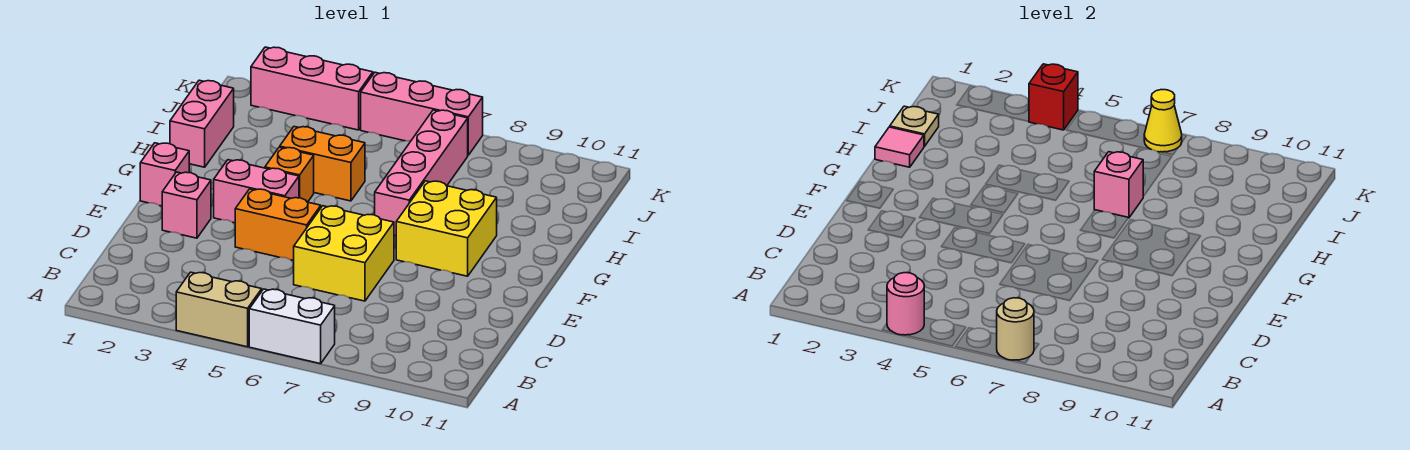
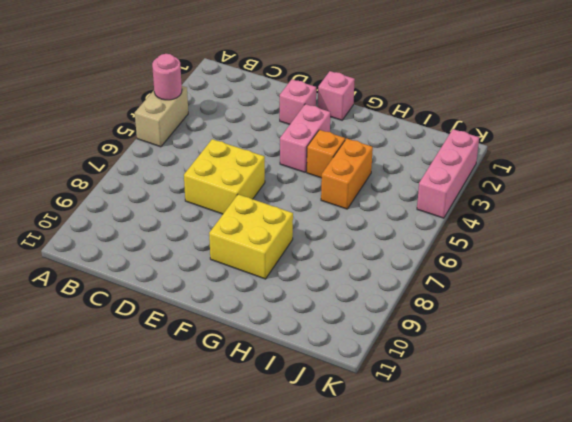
none -> white brick A6:A7 level 1
none -> orange brick E4:E5 level 1
none -> pink brick G7:J7 level 1

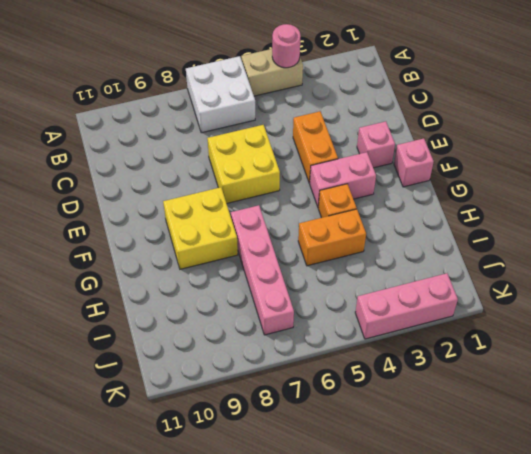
white brick A6:B7 level 1 -> white brick A6:A7 level 1
orange brick D4:E4 level 1 -> orange brick E4:E5 level 1
none -> pink brick H1:I1 level 1
none -> pink brick K5:K7 level 1
none -> tan round brick A7 level 2

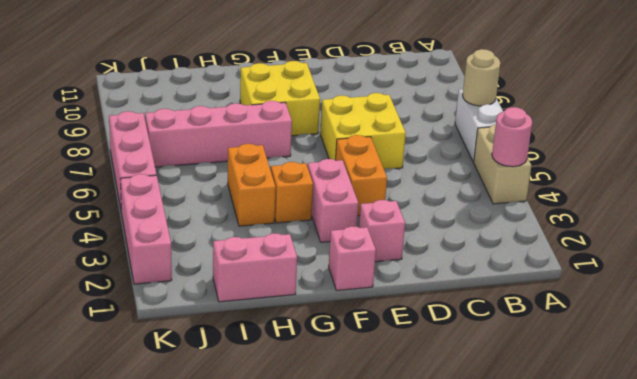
none -> pink tile H1 level 2
none -> pink brick H7 level 2
none -> tan plate I1 level 2

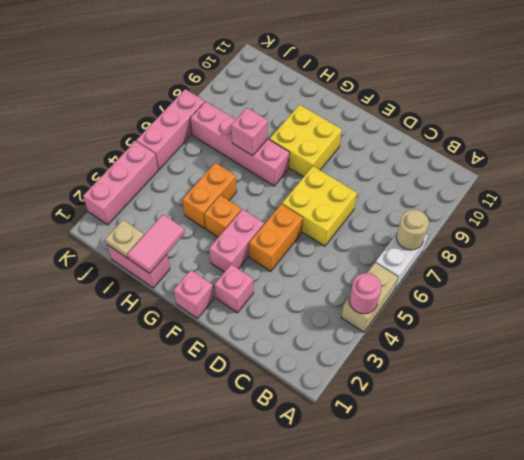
pink tile H1:H2 level 2 -> pink tile H1 level 2
none -> red brick K4 level 2
none -> yellow cone K7 level 2

